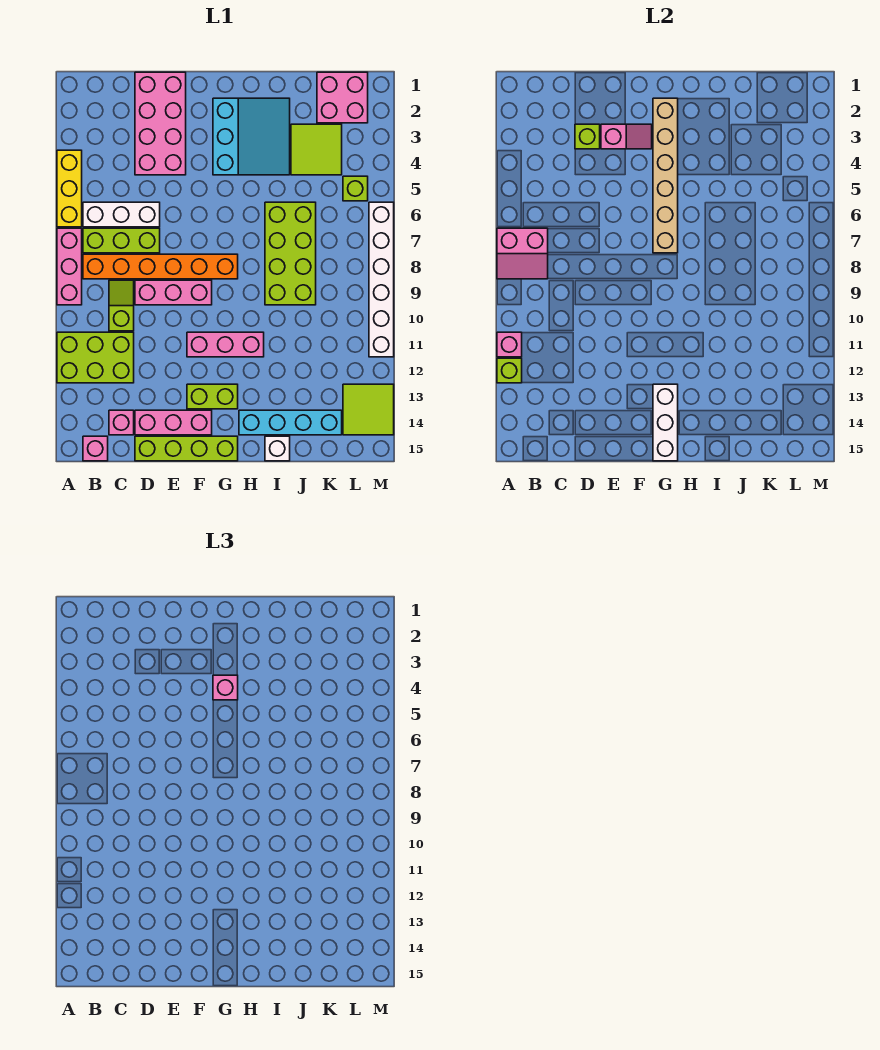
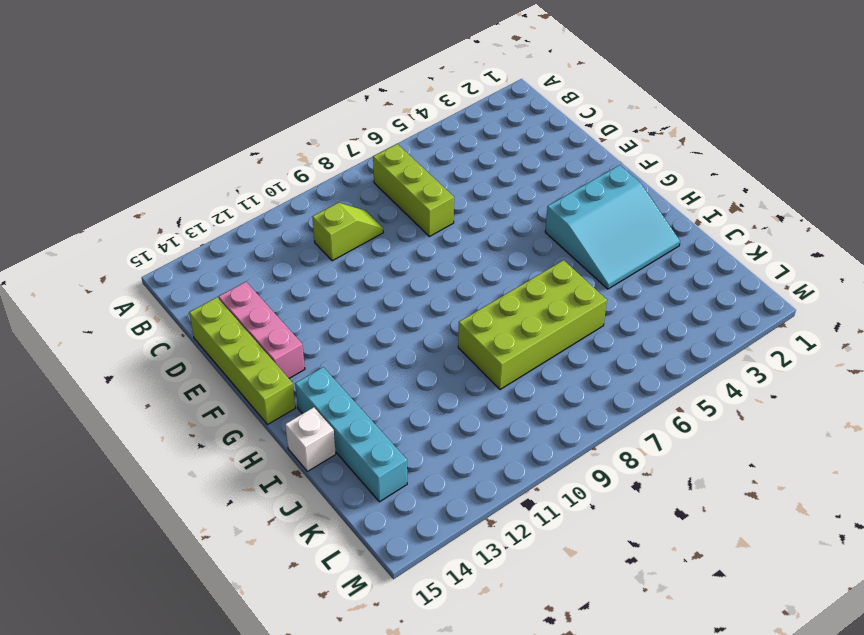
none -> yellow brick A4:A6 level 1
none -> pink brick A7:A9 level 1
none -> lime brick A11:C12 level 1
none -> white brick B6:D6 level 1

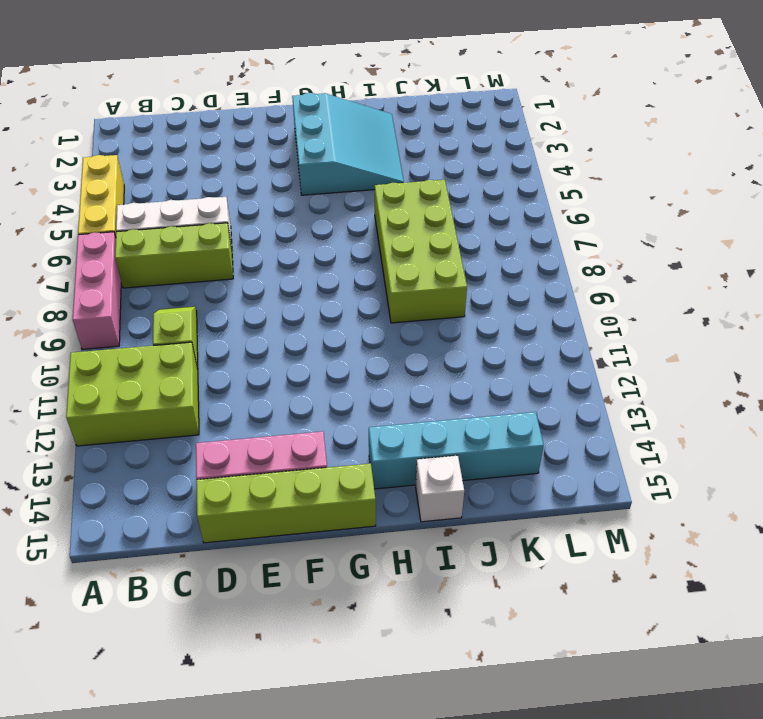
none -> orange brick B8:G8 level 1
none -> pink brick B15 level 1
none -> pink brick C14 level 1
none -> pink brick D1:E4 level 1

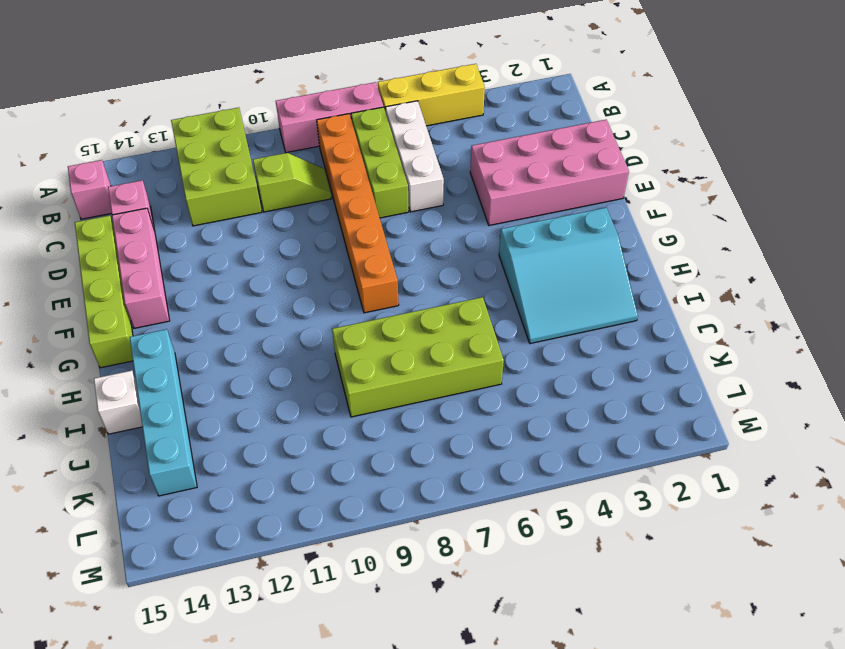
none -> pink brick D9:F9 level 1
none -> pink brick F11:H11 level 1
none -> lime brick F13:G13 level 1
none -> lime tile J3:K4 level 1

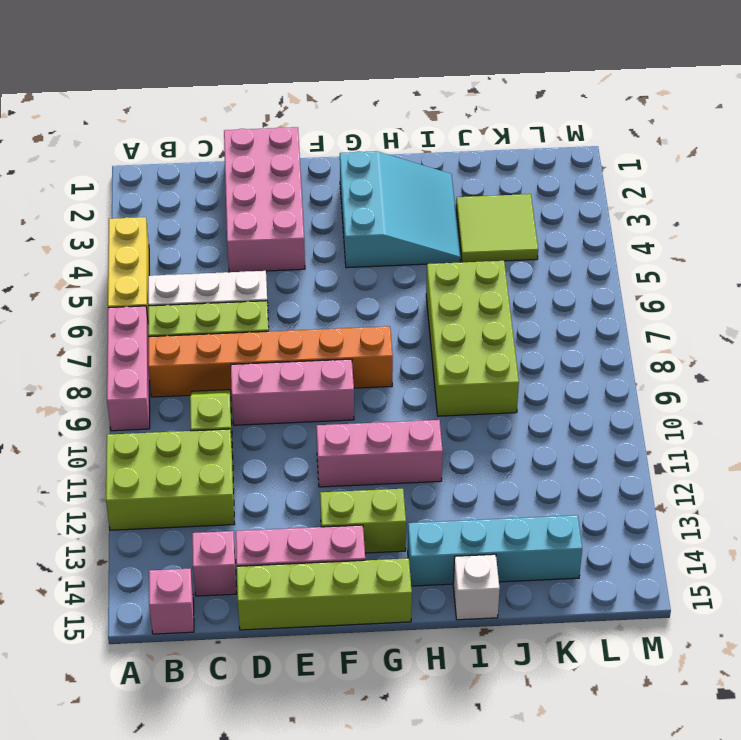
none -> pink brick K1:L2 level 1
none -> lime brick L5 level 1
none -> lime tile L13:M14 level 1
none -> white brick M6:M11 level 1

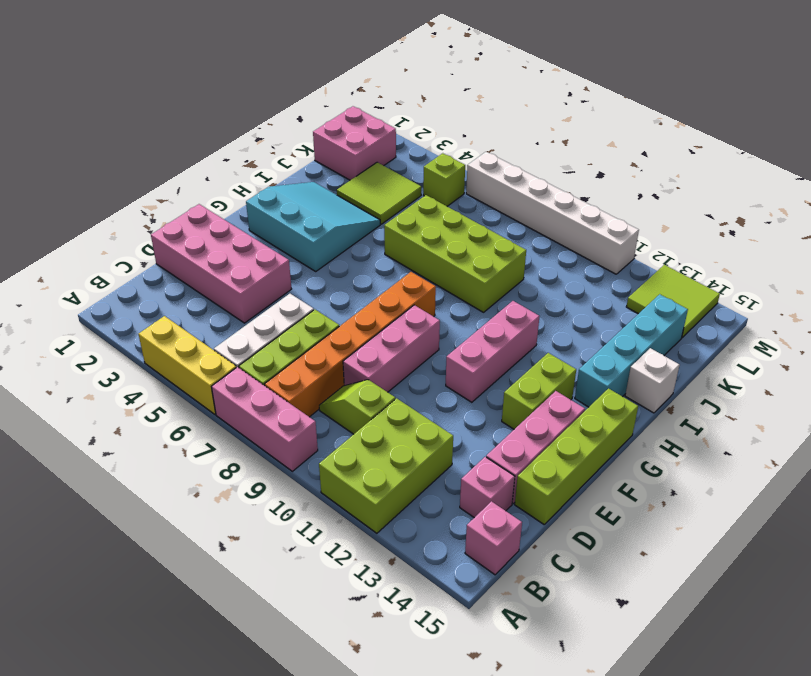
none -> pink slope A7:B8 level 2 top 7
none -> pink brick A11 level 2
none -> lime brick A12 level 2
none -> lime brick D3 level 2

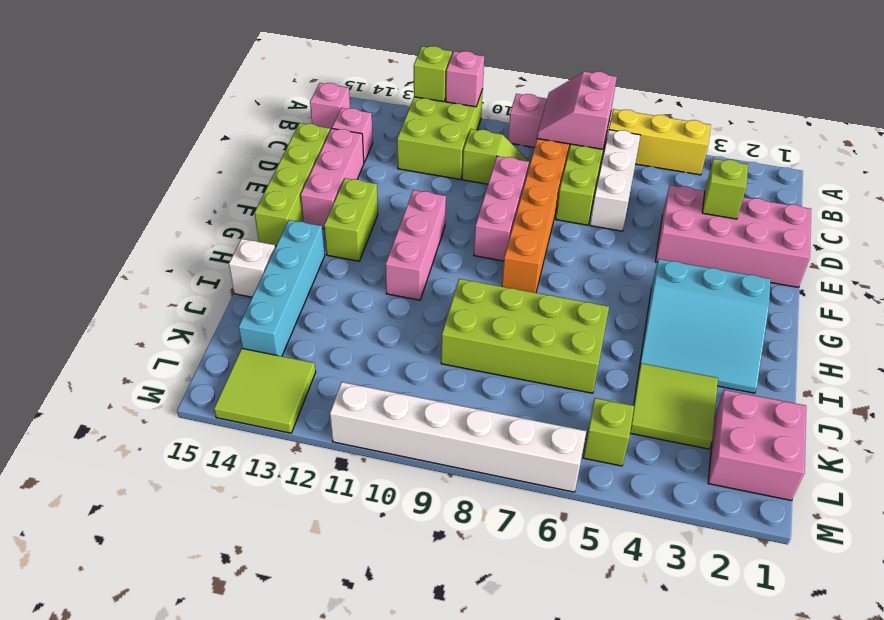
none -> pink slope E3:F3 level 2 top E
none -> tan brick G2:G7 level 2
none -> white brick G13:G15 level 2
none -> pink brick G4 level 3

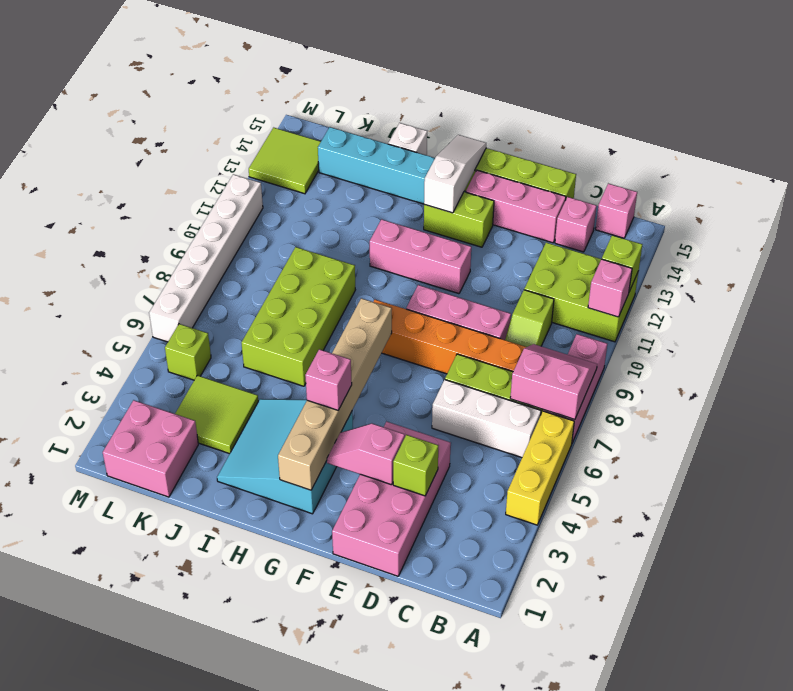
white slope G13:G15 level 2 top 13 -> white brick G13:G15 level 2

